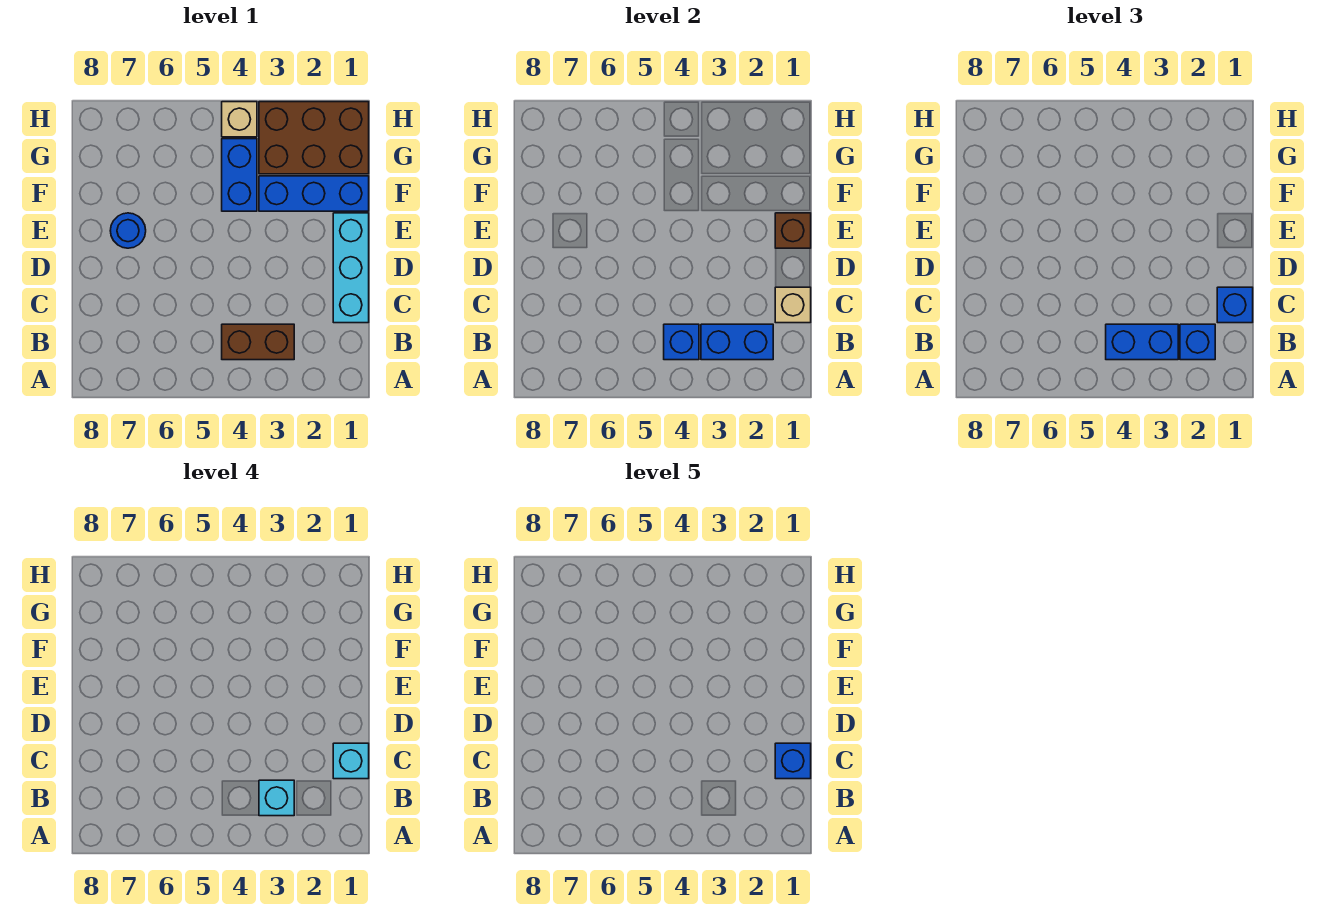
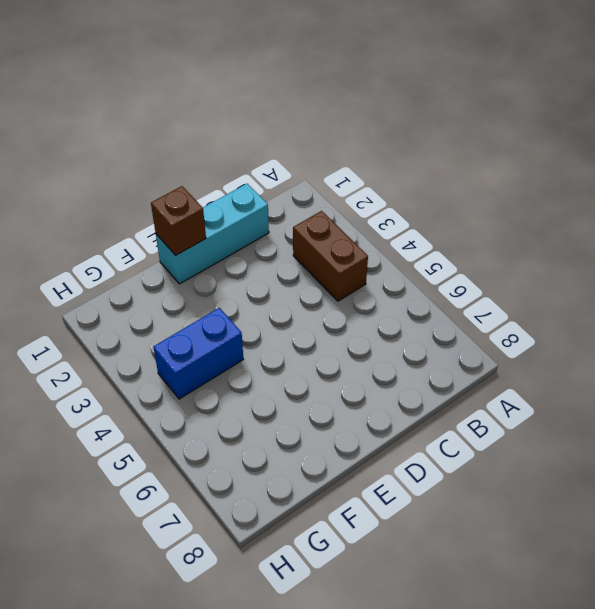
none -> blue round brick E7 level 1
none -> blue brick F1:F3 level 1
none -> brown brick G1:H3 level 1

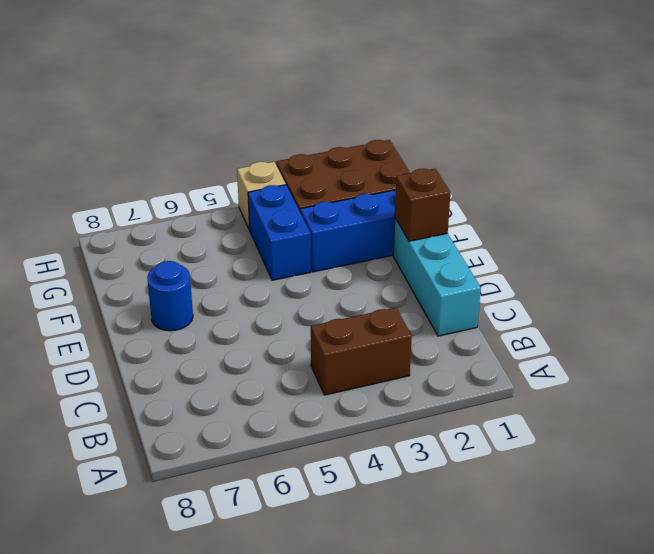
none -> blue brick B2:B3 level 2
none -> blue brick B4 level 2
none -> tan brick C1 level 2

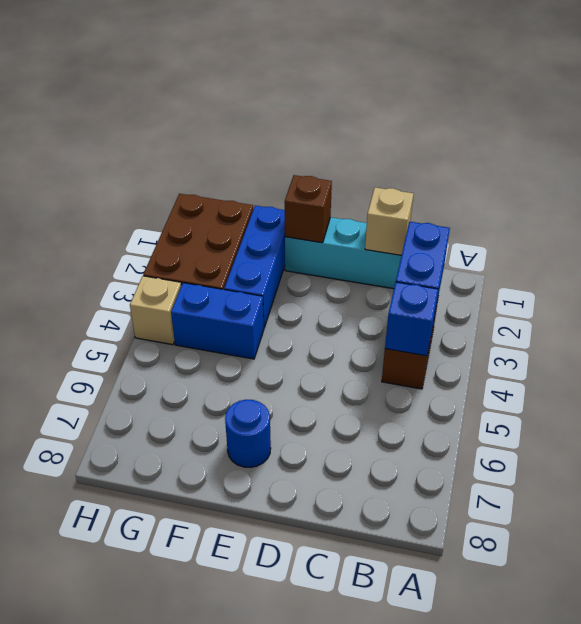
none -> blue brick B2 level 3
none -> blue brick B3:B4 level 3
none -> blue brick C1 level 3

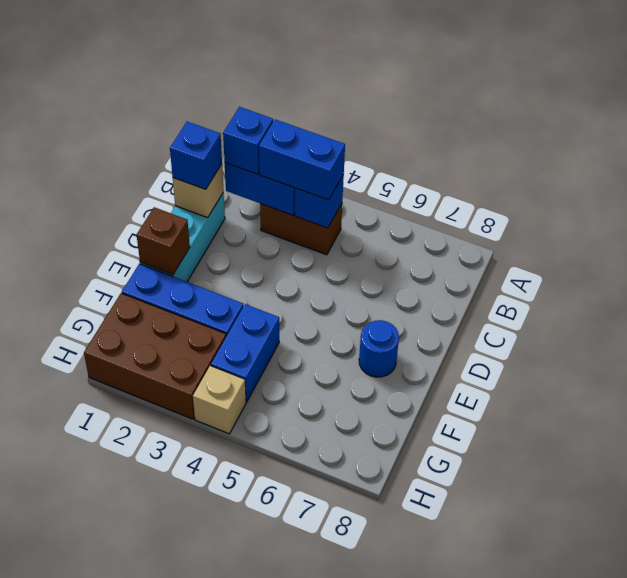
none -> cyan brick B3 level 4
none -> cyan brick C1 level 4
none -> blue brick C1 level 5

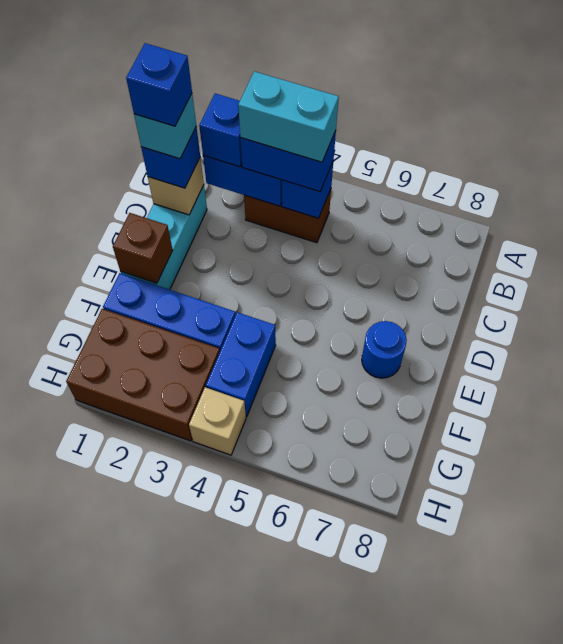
cyan brick B3:B4 level 4 -> cyan brick B3 level 4

